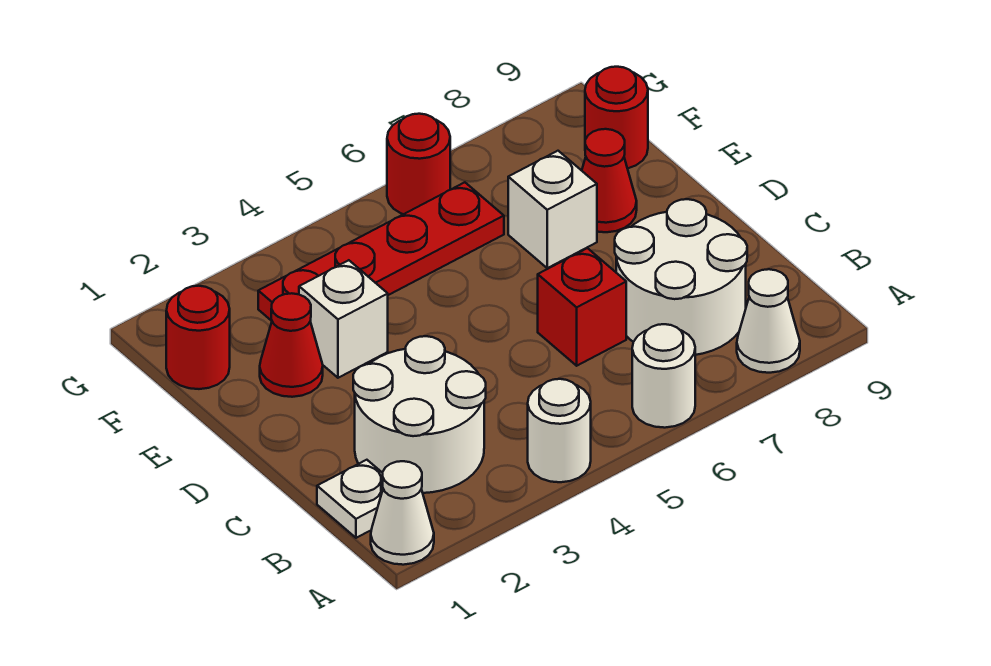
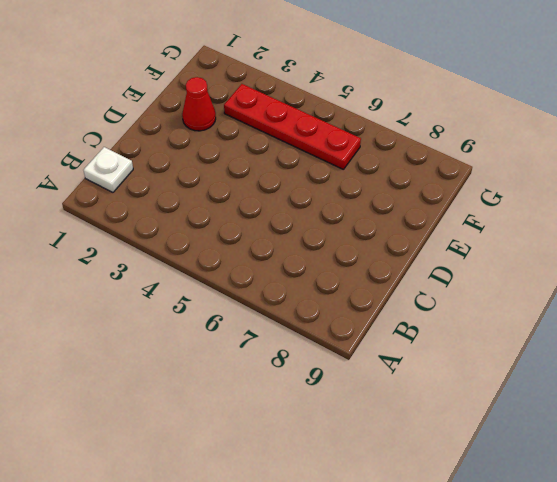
none -> white cone A1 level 1
none -> white round brick A4 level 1
none -> white round brick A6 level 1

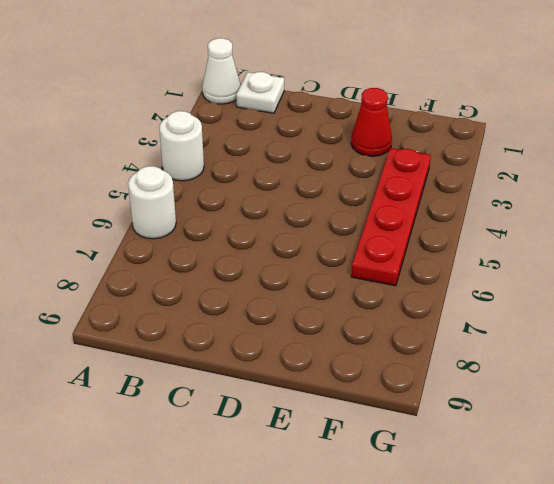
none -> white cone A8 level 1
none -> white round brick B2:C3 level 1
none -> white round brick B7:C8 level 1

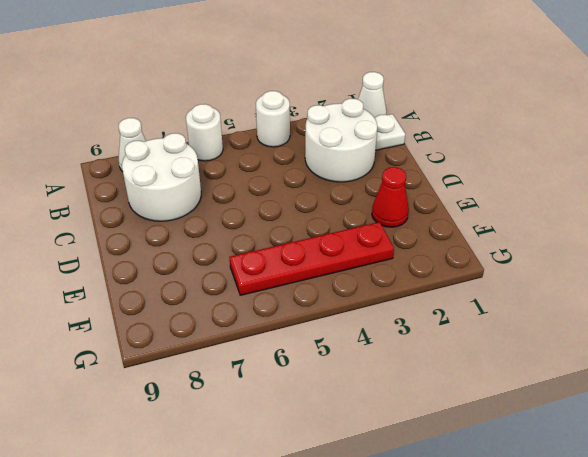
none -> red brick C6 level 1
none -> white brick E3 level 1
none -> white brick E7 level 1

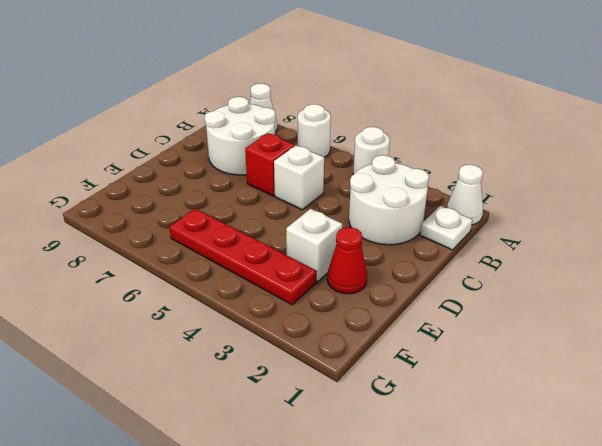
white brick C5 level 1 -> white brick E7 level 1
none -> red cone E8 level 1
none -> red round brick F1 level 1
none -> red round brick F9 level 1

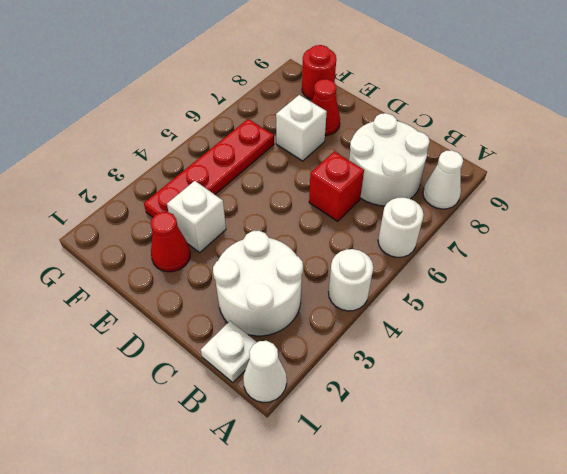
none -> red round brick F1 level 1
none -> red round brick G6 level 1

